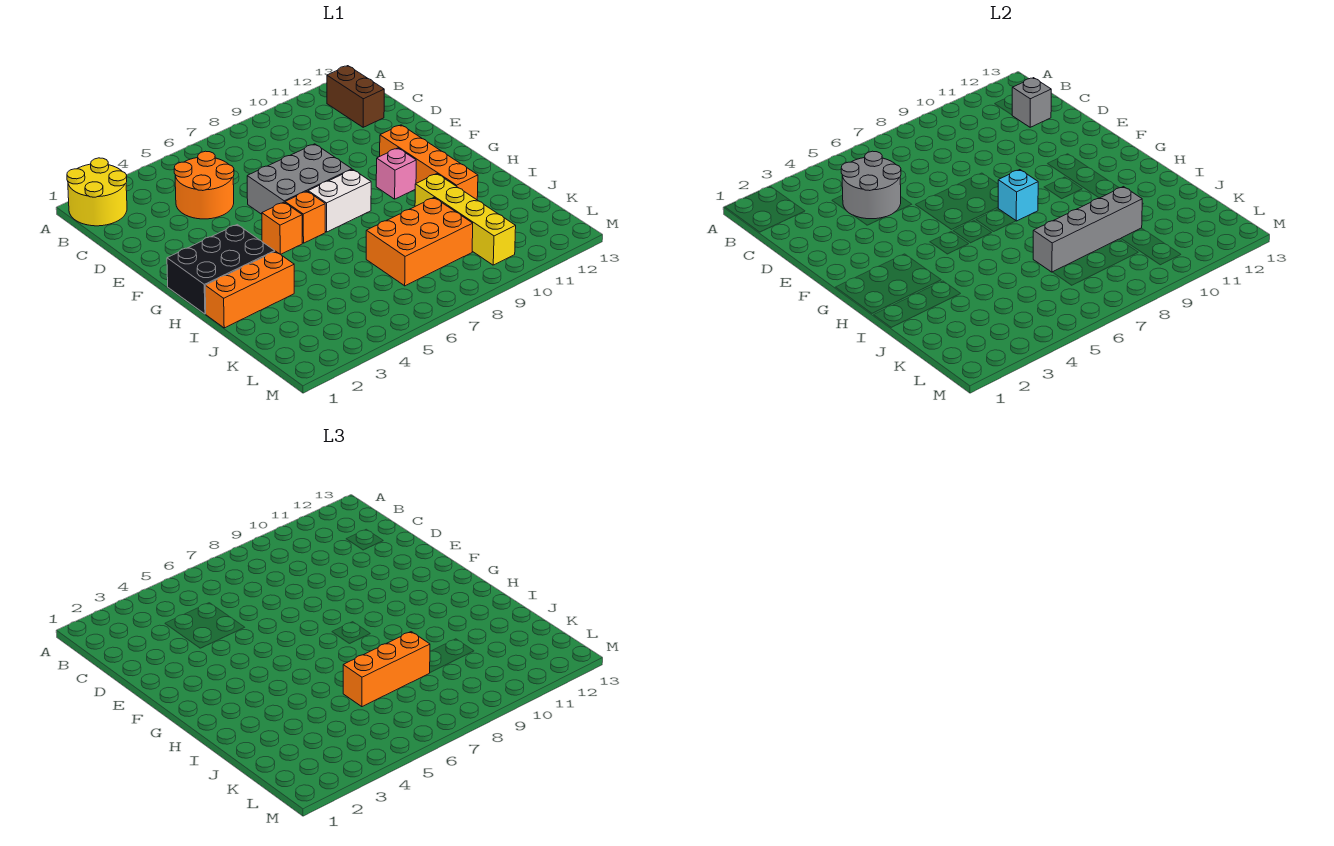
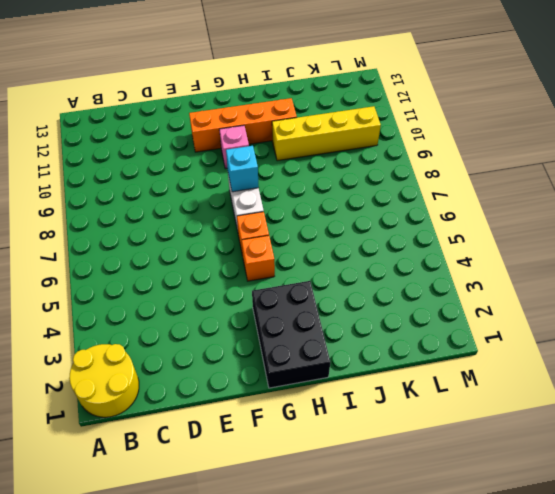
none -> brown brick B12:C12 level 1
none -> orange round brick C4:D5 level 1
none -> grey brick E6:F8 level 1

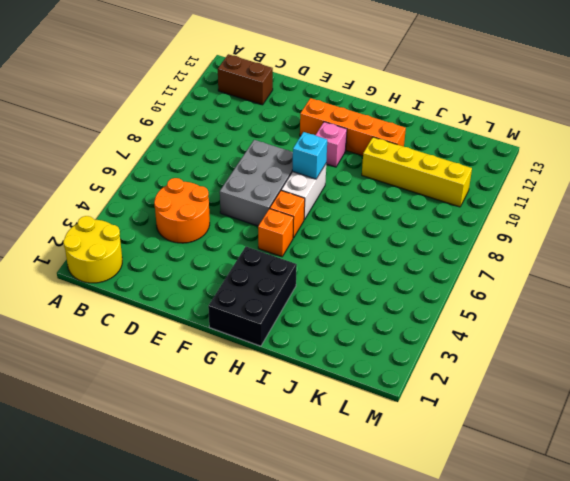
none -> orange brick I1:I3 level 1
none -> orange brick J7:K9 level 1
none -> grey round brick C4:D5 level 2

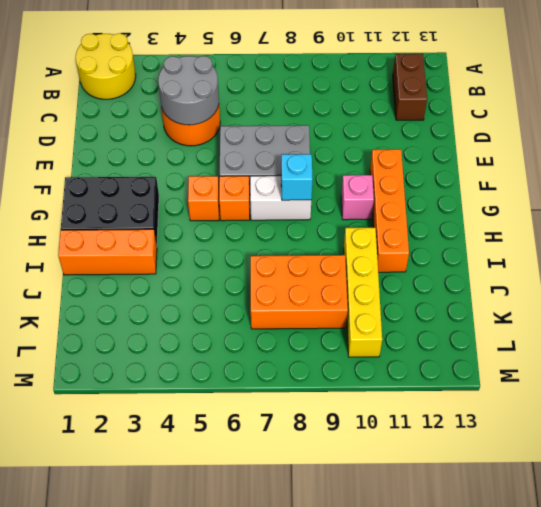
none -> grey brick C12 level 2
none -> grey brick J7:J10 level 2
none -> orange brick J6:J8 level 3

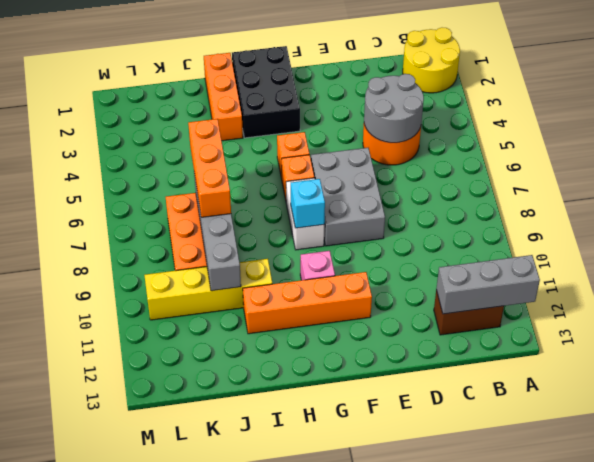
grey brick A12:C12 level 2 -> grey brick C12 level 2

